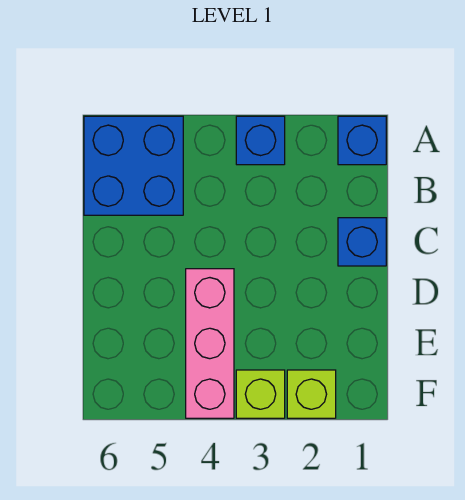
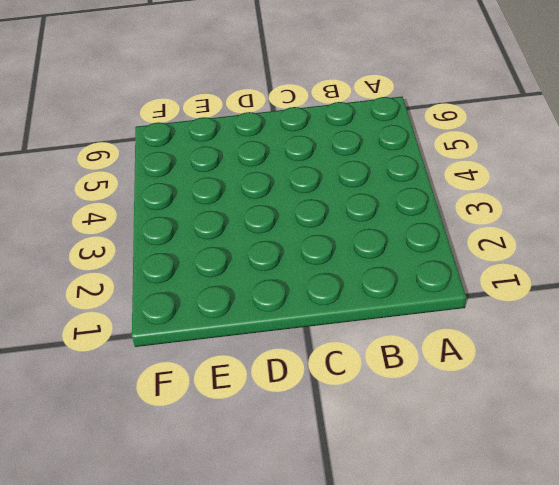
none -> blue brick A1 level 1
none -> blue brick A3 level 1

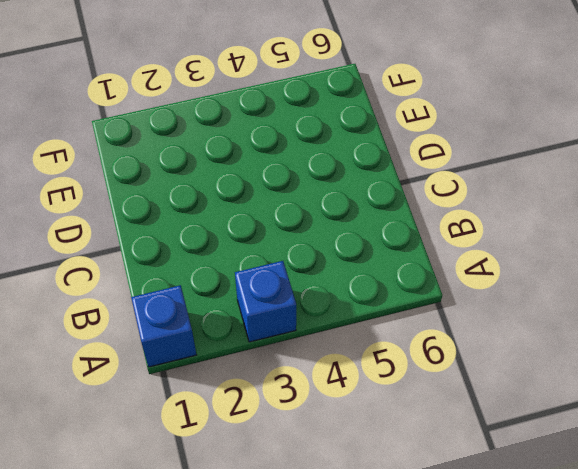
none -> blue brick A5:B6 level 1
none -> blue brick C1 level 1

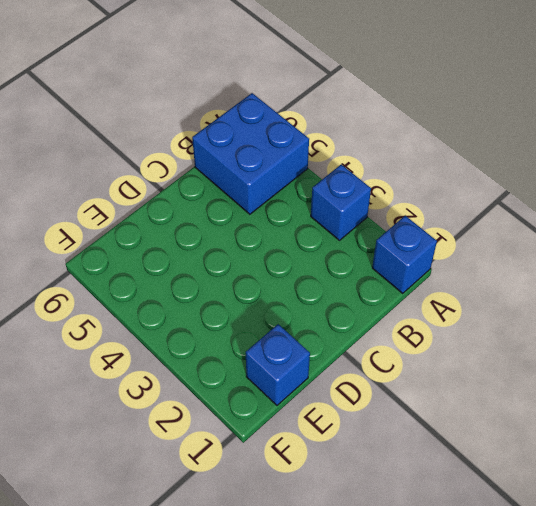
blue brick E1 level 1 -> blue brick C1 level 1
none -> pink brick D4:F4 level 1
none -> lime brick F2 level 1

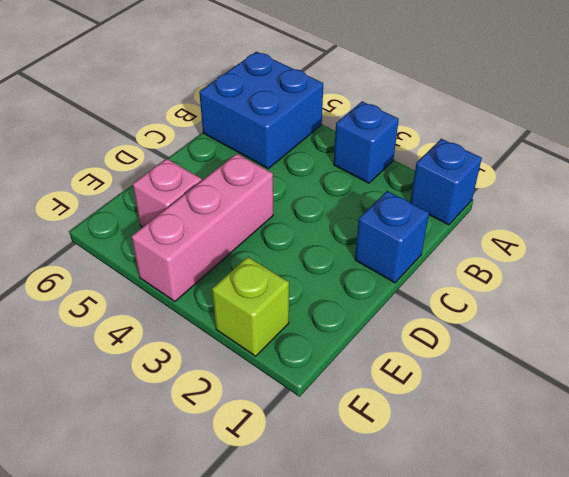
pink brick E5 level 1 -> none
none -> lime brick F3 level 1

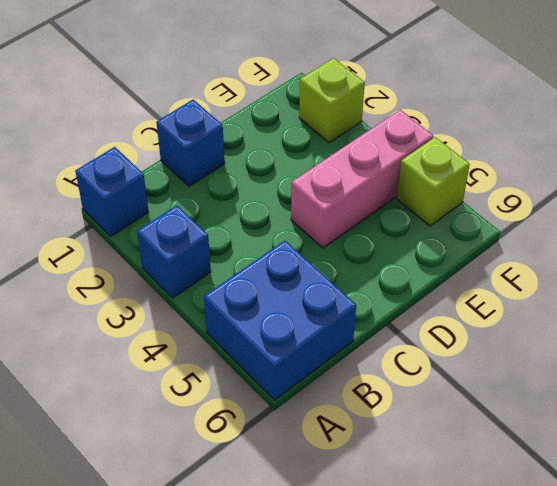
lime brick F5 level 1 -> lime brick F3 level 1

